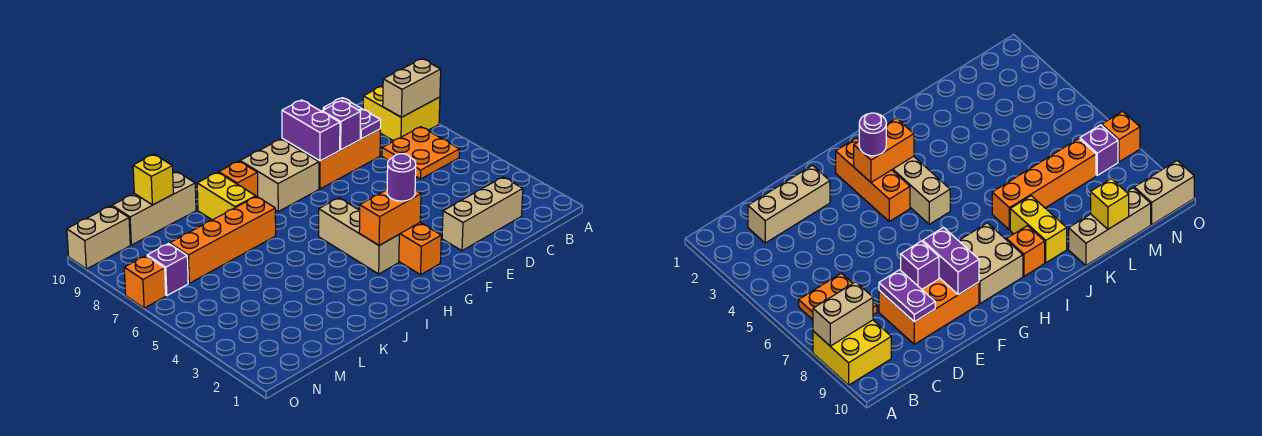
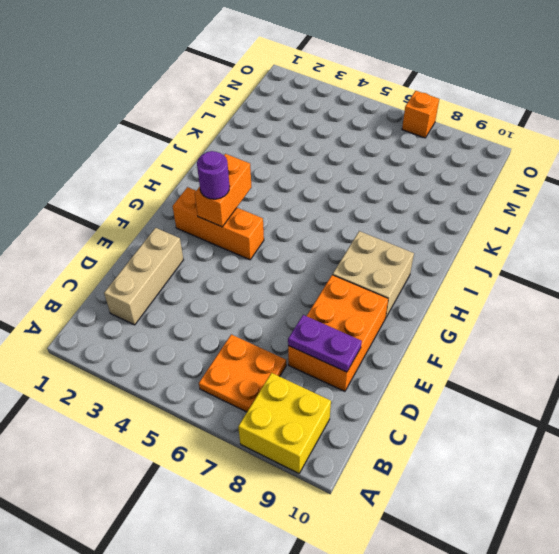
none -> tan brick H3:H5 level 1
none -> orange brick I9 level 1
none -> orange brick J7:M7 level 1

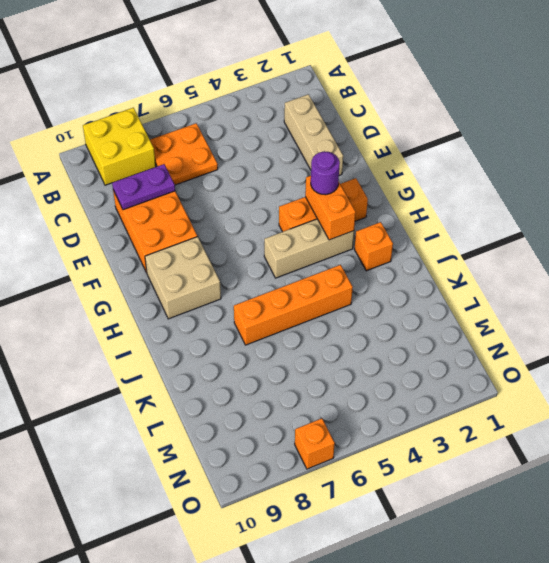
orange brick I2 level 1 -> orange brick I9 level 1
orange brick J4:J7 level 1 -> orange brick J7:M7 level 1
none -> yellow brick J8:J9 level 1
none -> tan brick K10:M10 level 1
none -> purple brick N7 level 1

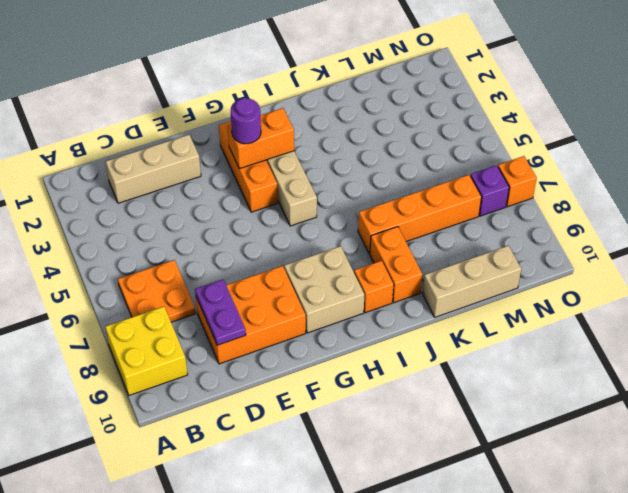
orange brick J8:J9 level 1 -> yellow brick J8:J9 level 1
none -> tan brick N10:O10 level 1
none -> tan brick A8:B8 level 2
none -> purple brick E8 level 2

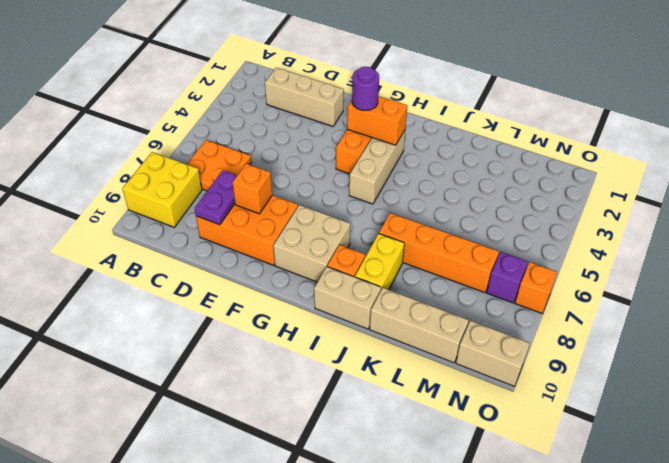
orange brick E8 level 2 -> purple brick E8 level 2
tan brick I10:J10 level 1 -> tan brick A8:B8 level 2
none -> purple brick F8:F9 level 2
none -> yellow brick L10 level 2

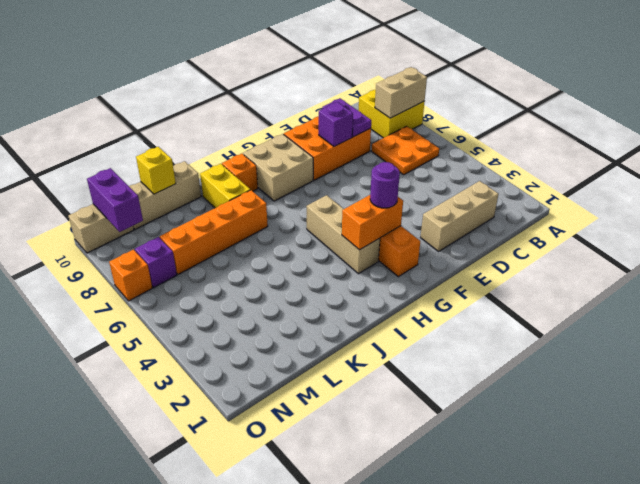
purple brick N9:N10 level 2 -> purple brick F8:F9 level 2

